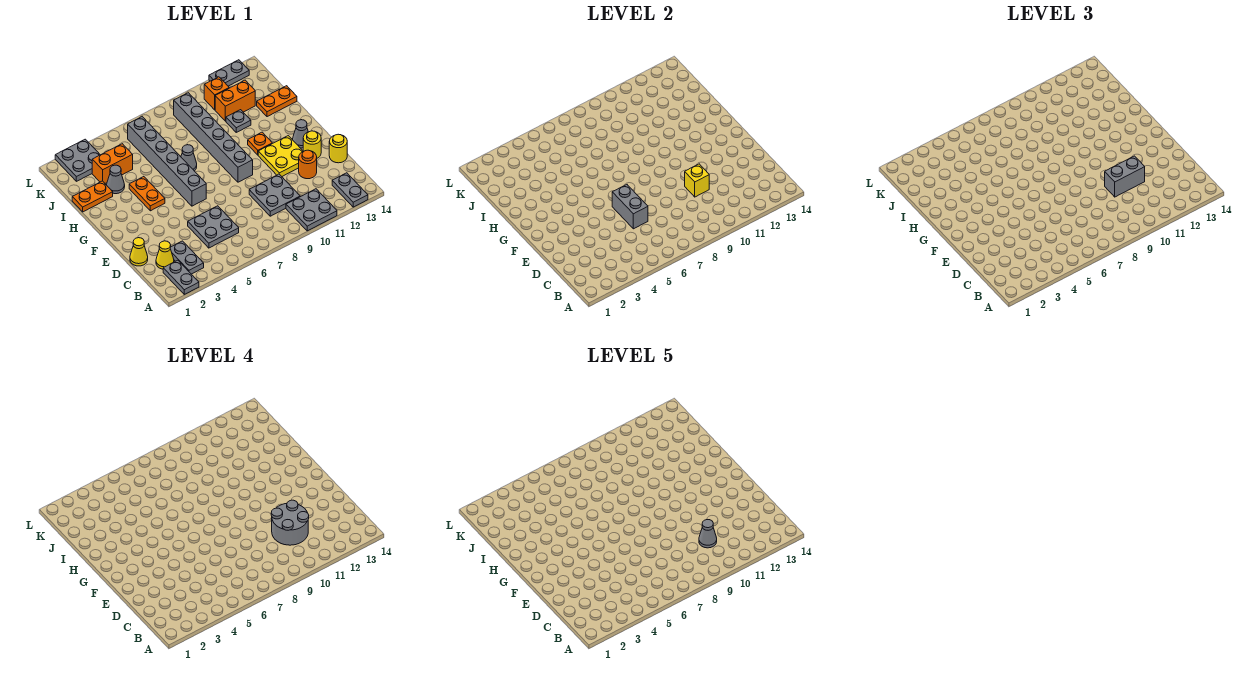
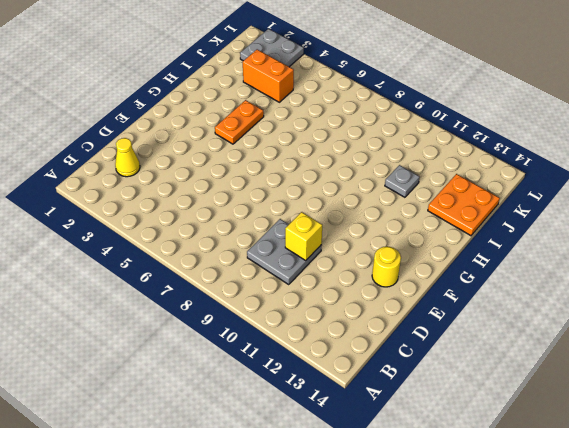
orange plate I13:J14 level 1 -> orange plate I13:I14 level 1
none -> grey plate A2:B2 level 1
none -> grey plate A10:B11 level 1
none -> grey plate A13:B13 level 1
none -> grey plate B3:C3 level 1

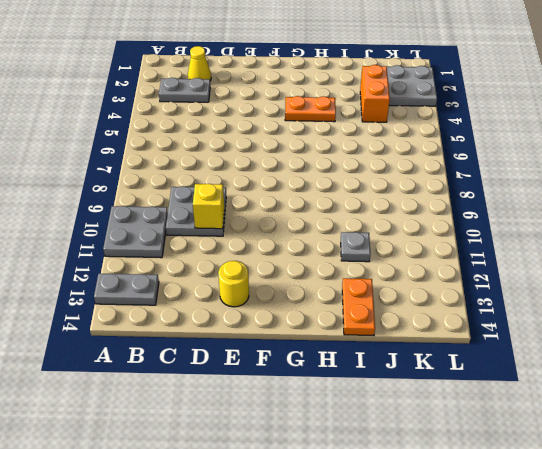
none -> grey plate A2:B2 level 1
none -> grey plate C5:D6 level 1
none -> yellow cone D1 level 1
none -> orange round brick D12 level 1

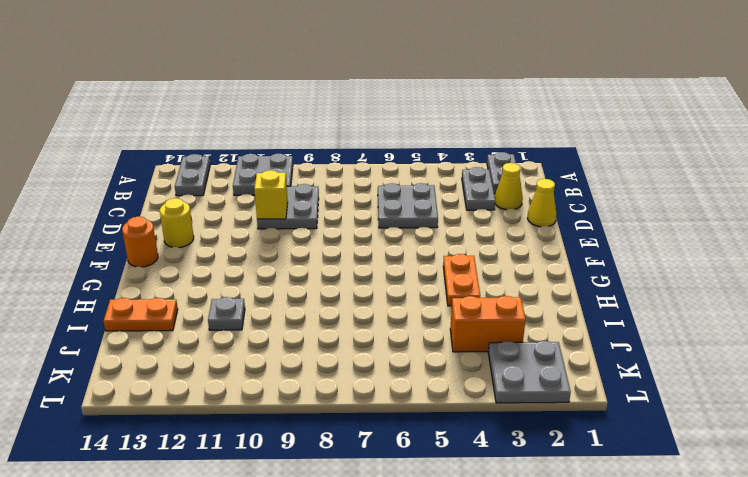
orange round brick F14 level 1 -> orange round brick D12 level 1
none -> yellow round brick D14 level 1
none -> yellow plate E11:F12 level 1
none -> grey brick F6:K6 level 1
none -> grey brick F9:K9 level 1

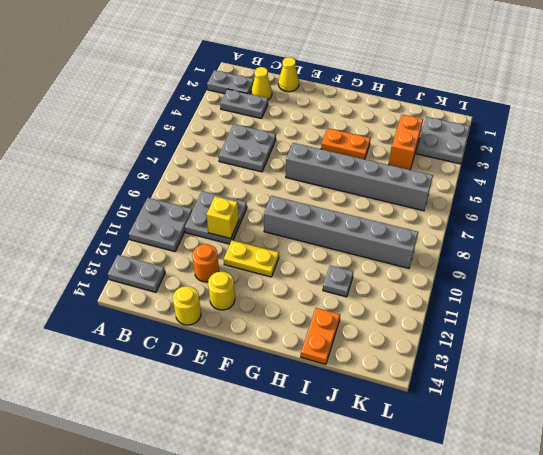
yellow plate E11:F11 level 1 -> yellow plate E11:F12 level 1
none -> grey cone F13 level 1
none -> orange plate G11 level 1
none -> grey cone H7 level 1
none -> orange plate I1:I2 level 1

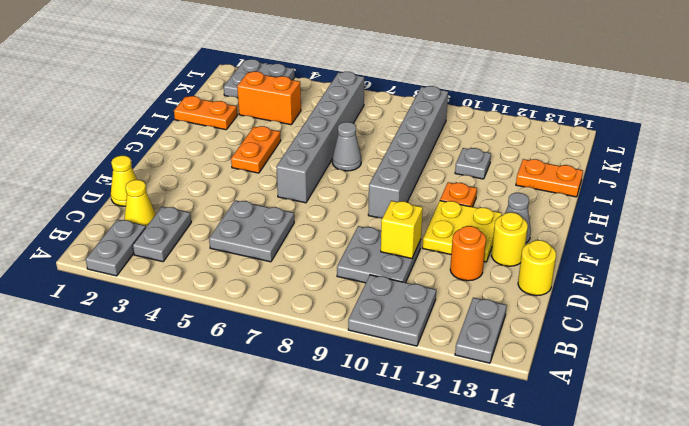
none -> grey cone I3 level 1
none -> orange brick J11:J12 level 1
none -> orange brick K11 level 1
none -> grey plate L12:L13 level 1

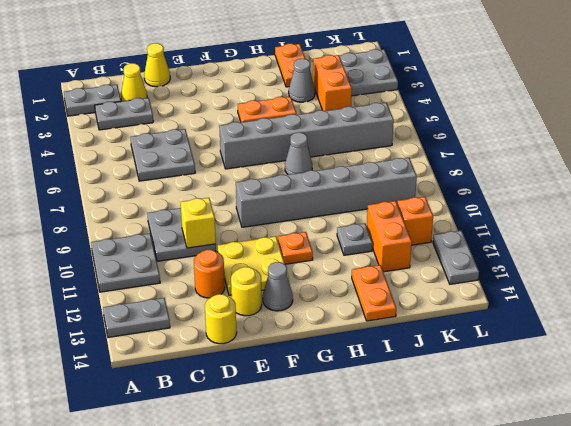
none -> grey brick D6:E6 level 2
none -> grey brick D10:D11 level 3
none -> grey round brick C10:D11 level 4
none -> grey cone C10 level 5

